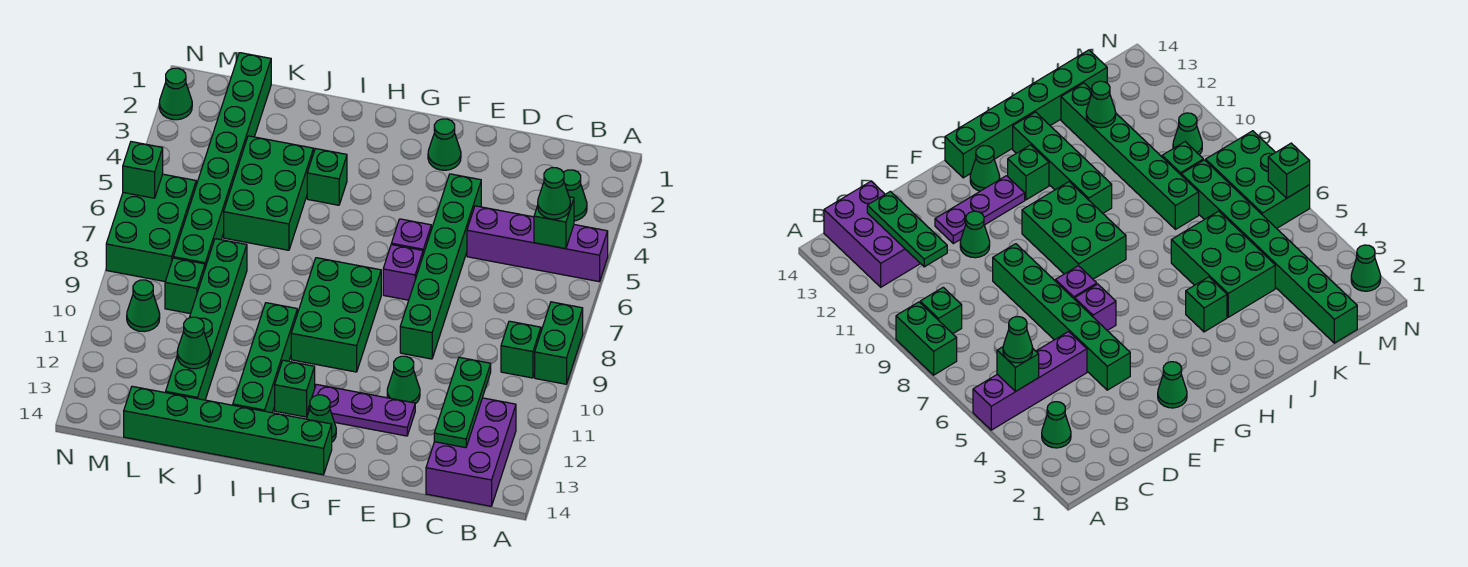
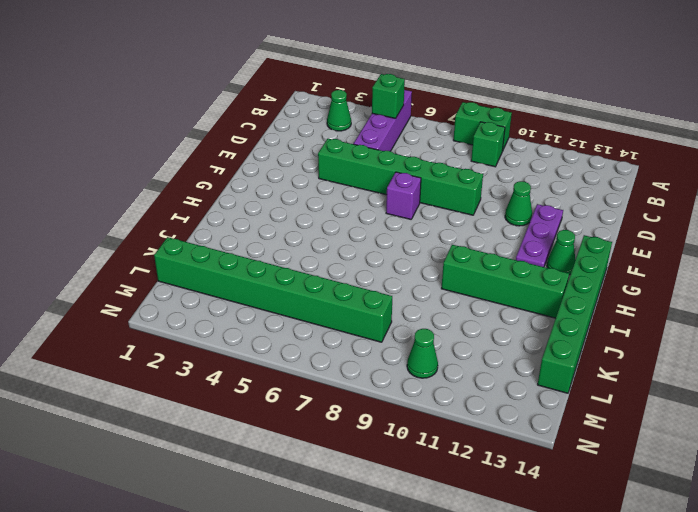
none -> purple brick B12:C14 level 1
none -> green cone F2 level 1
none -> purple brick F6 level 1

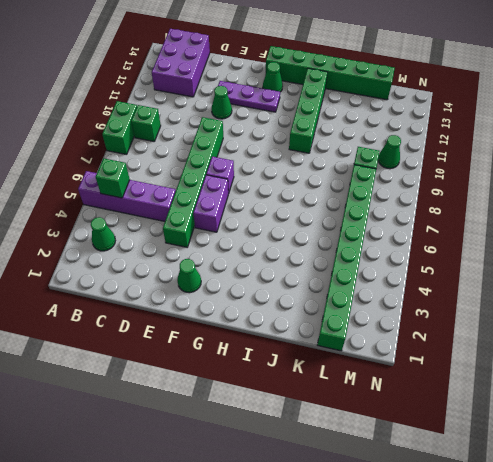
purple brick F5:F6 level 1 -> purple brick F6 level 1
none -> green brick G8:H10 level 1
none -> green brick H12 level 1
none -> green brick I4 level 1

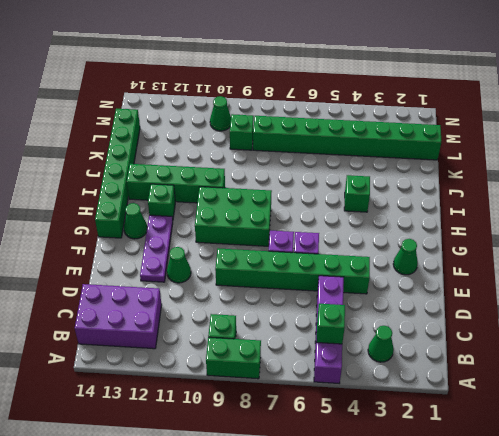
none -> green brick J4:K6 level 1
none -> green brick K8:K13 level 1
none -> green brick M6:N8 level 1

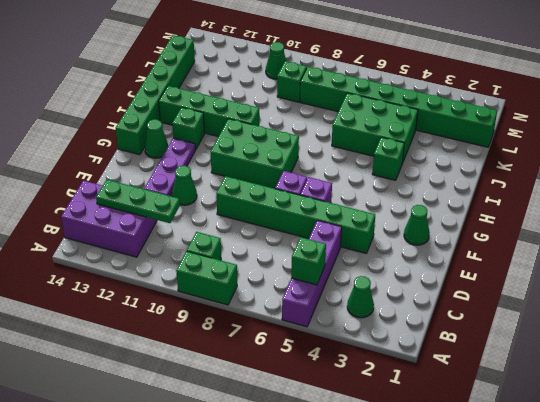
none -> green brick K8:K13 level 1
none -> green brick M6:N8 level 1
none -> green cone N2 level 1

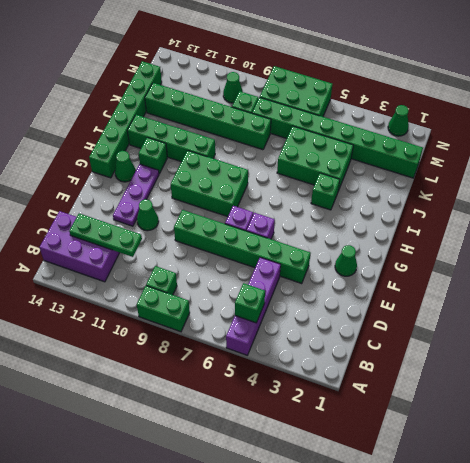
none -> green cone B3 level 1
none -> green cone K12 level 2
none -> green brick N6 level 2

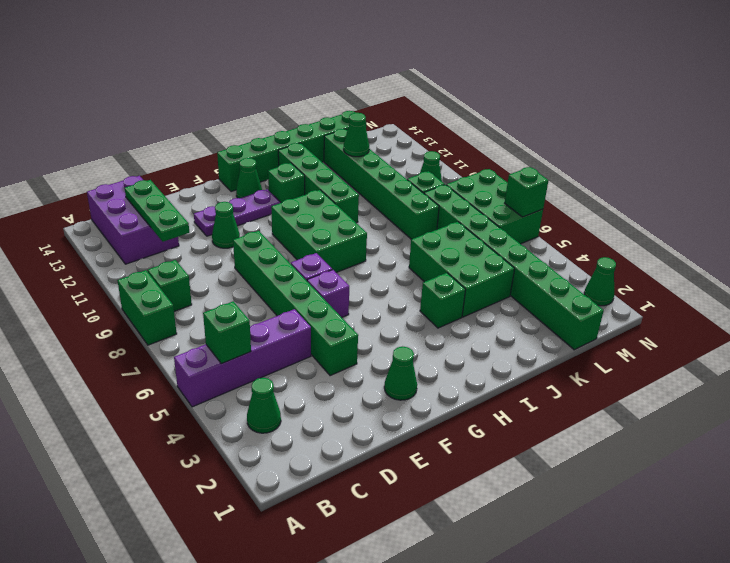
none -> green cone B5 level 3

